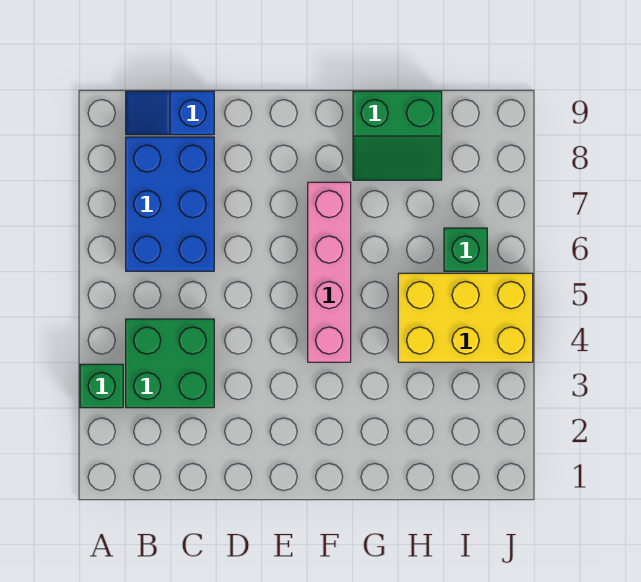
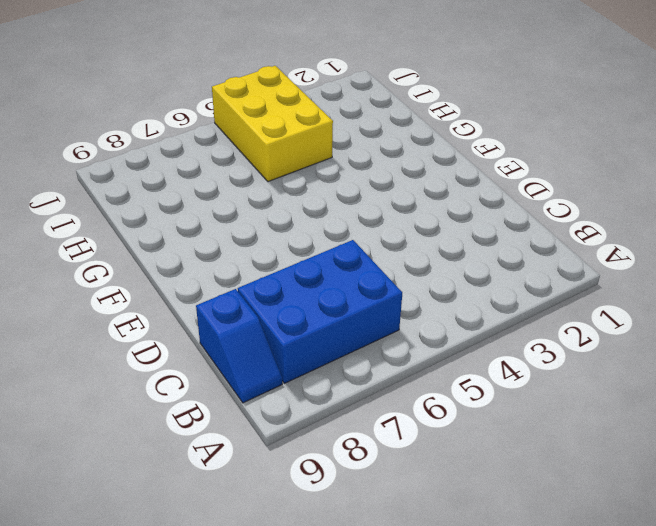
none -> green brick A3 level 1
none -> green brick B3:C4 level 1

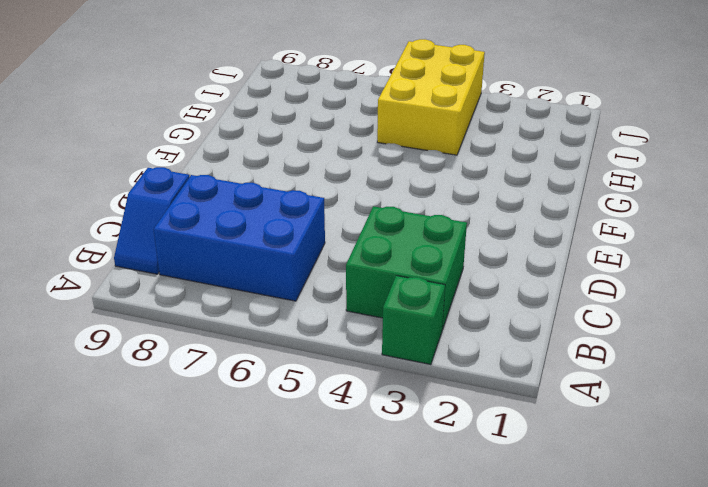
none -> pink brick F4:F7 level 1
none -> green slope G8:H9 level 1 top 9

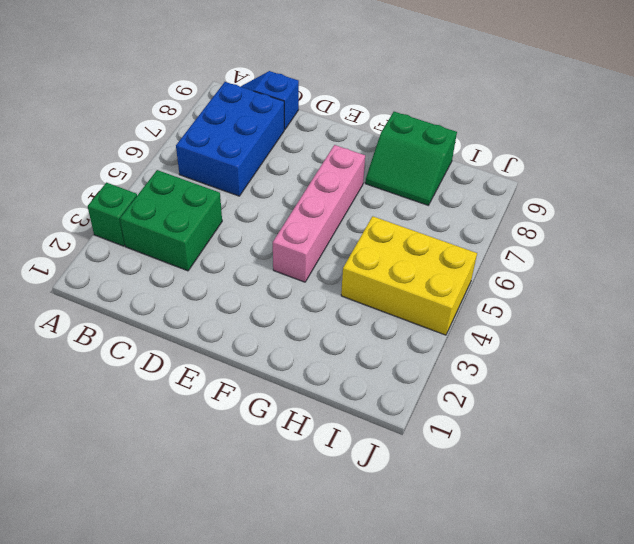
none -> green brick I6 level 1

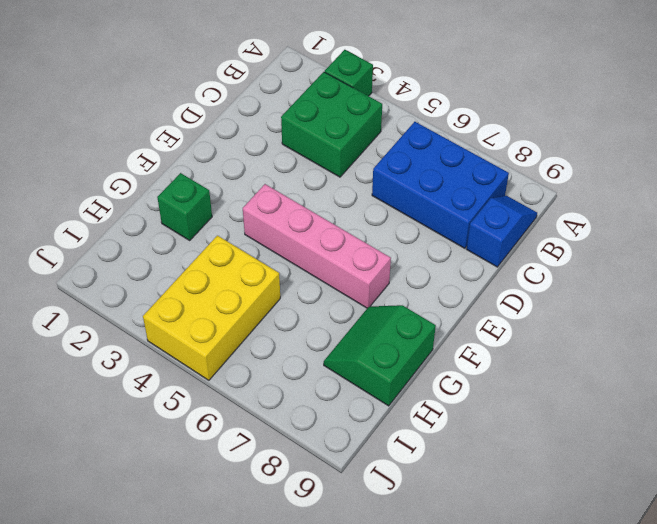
green brick G2 level 1 -> green brick I6 level 1

